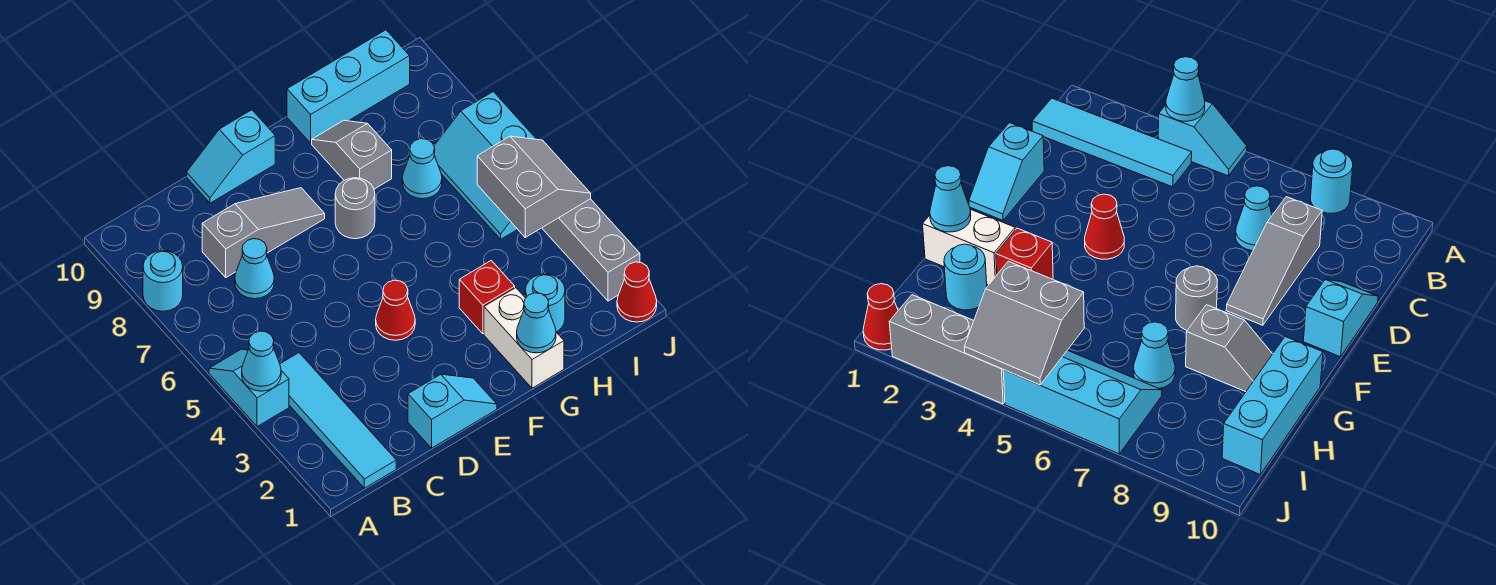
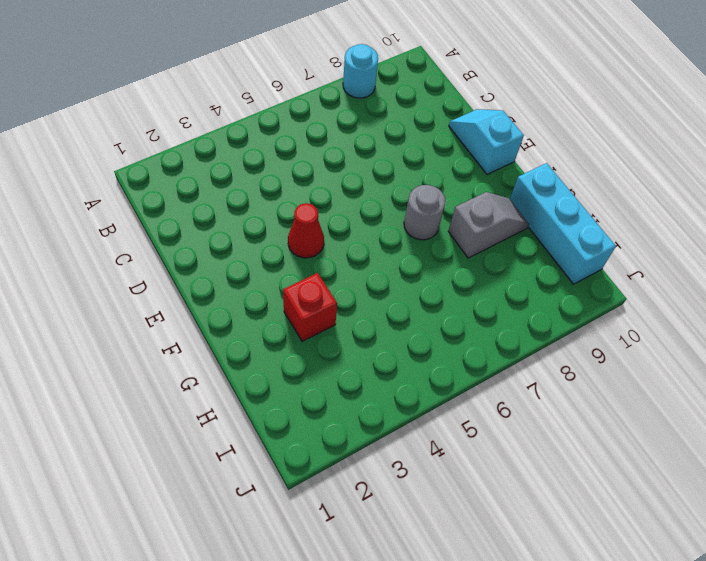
none -> cyan slope A4:A5 level 1 top 4
none -> cyan tile B1:B4 level 1
none -> cyan cone C7 level 1

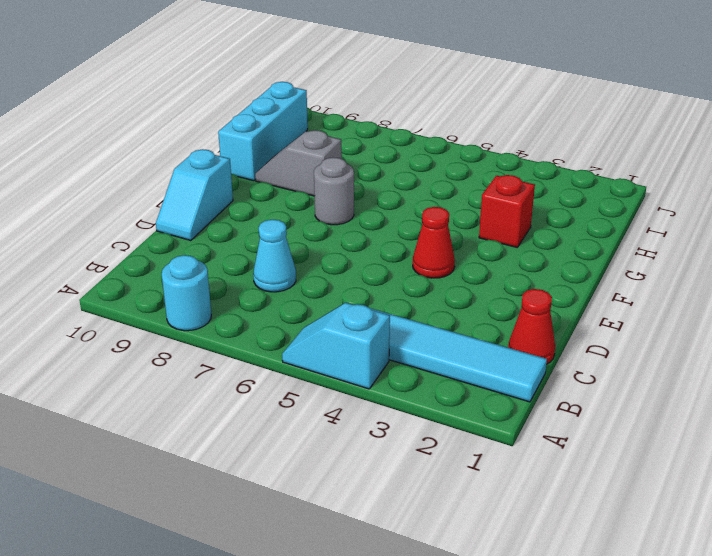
red cone C1 level 1 -> red cone J1 level 1
none -> grey slope C8:E8 level 1 top C
none -> cyan slope D1:E1 level 1 top D
none -> white brick G1:G2 level 1

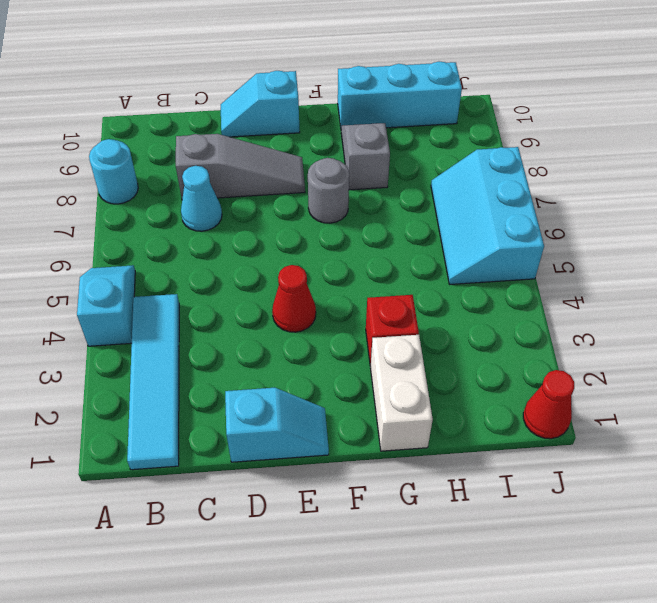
none -> cyan round brick H2 level 1
none -> cyan cone H7 level 1
none -> grey brick J2:J4 level 1

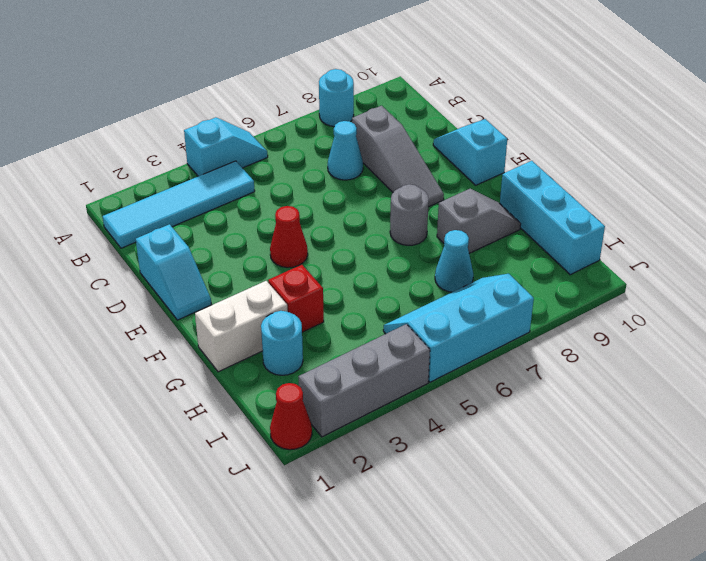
none -> cyan cone A4 level 2
none -> cyan cone G1 level 2
none -> grey slope I4:J5 level 2 top I

